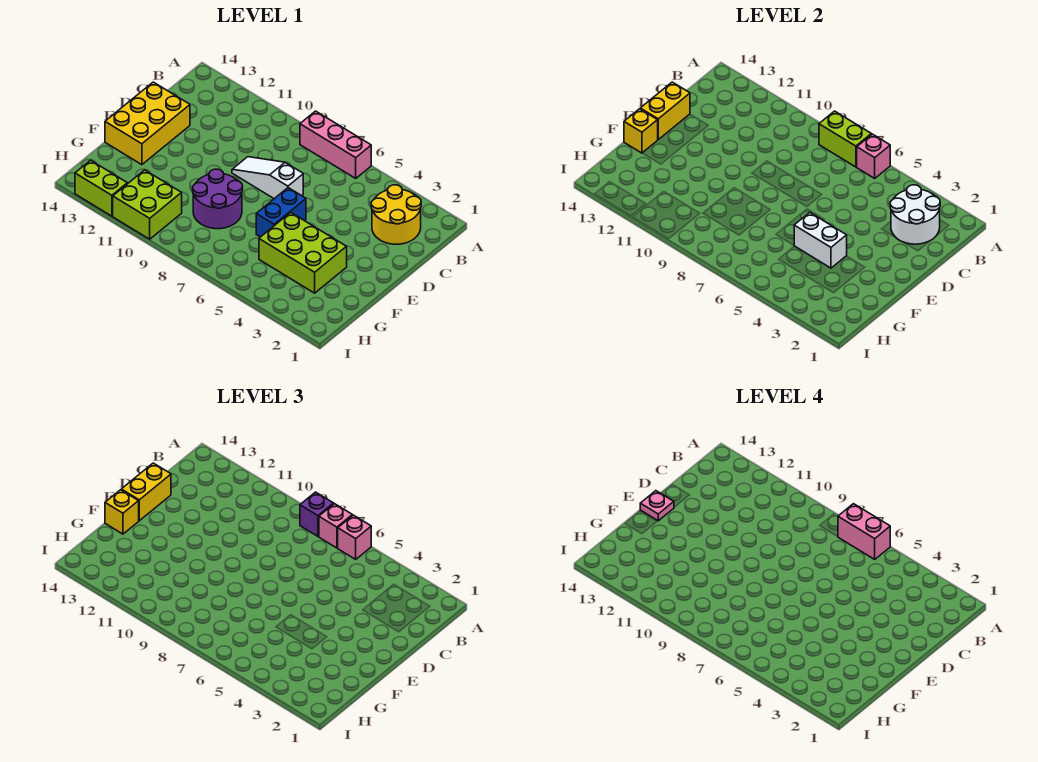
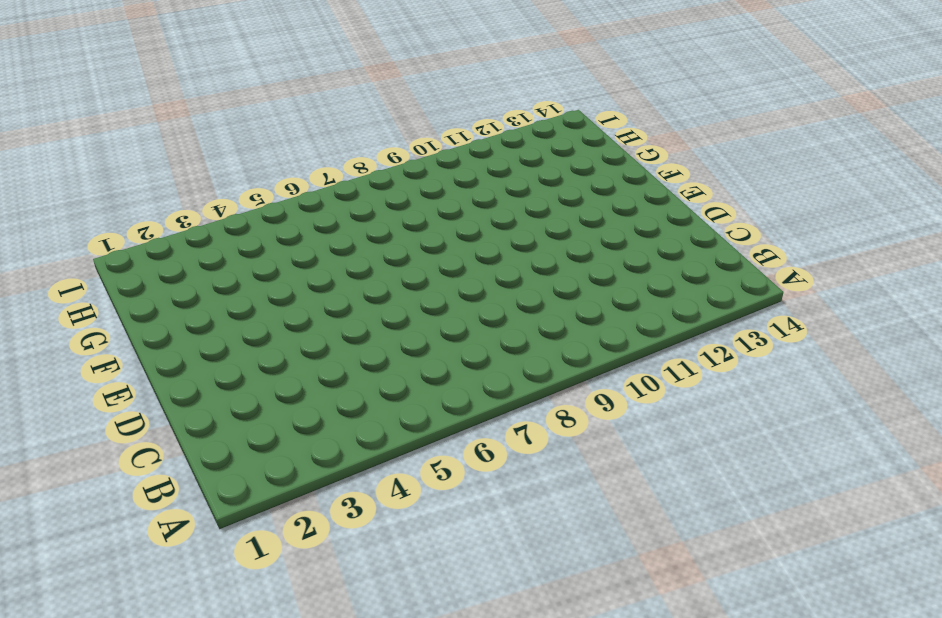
none -> pink brick A6:A8 level 1
none -> yellow round brick B2:C3 level 1
none -> white slope D7:D9 level 1 top 7

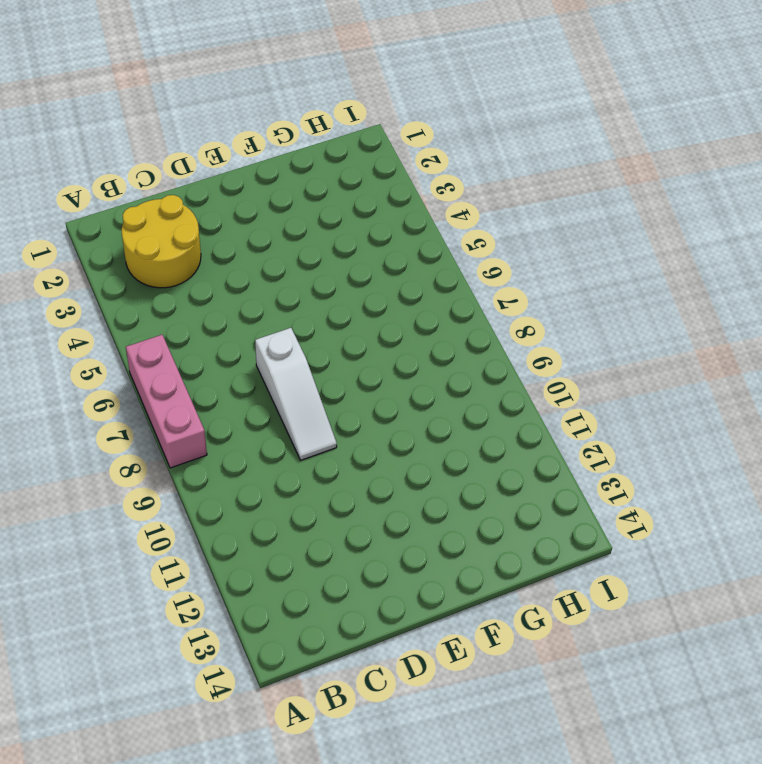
none -> yellow brick D13:F14 level 1
none -> blue brick E6:F6 level 1
none -> lime brick F3:G5 level 1

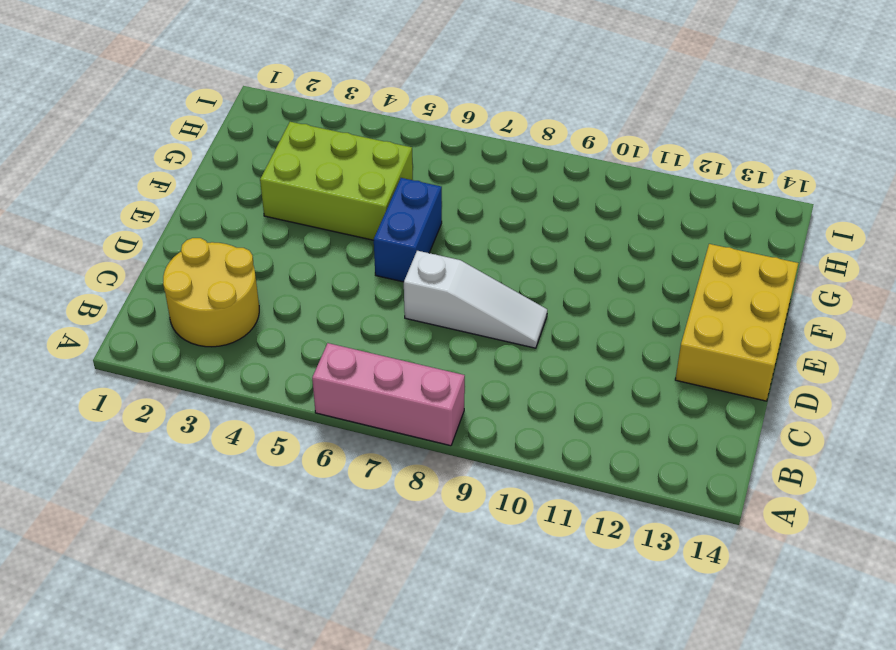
none -> purple round brick F8:G9 level 1
none -> lime brick H10:I11 level 1
none -> lime brick I12:I13 level 1

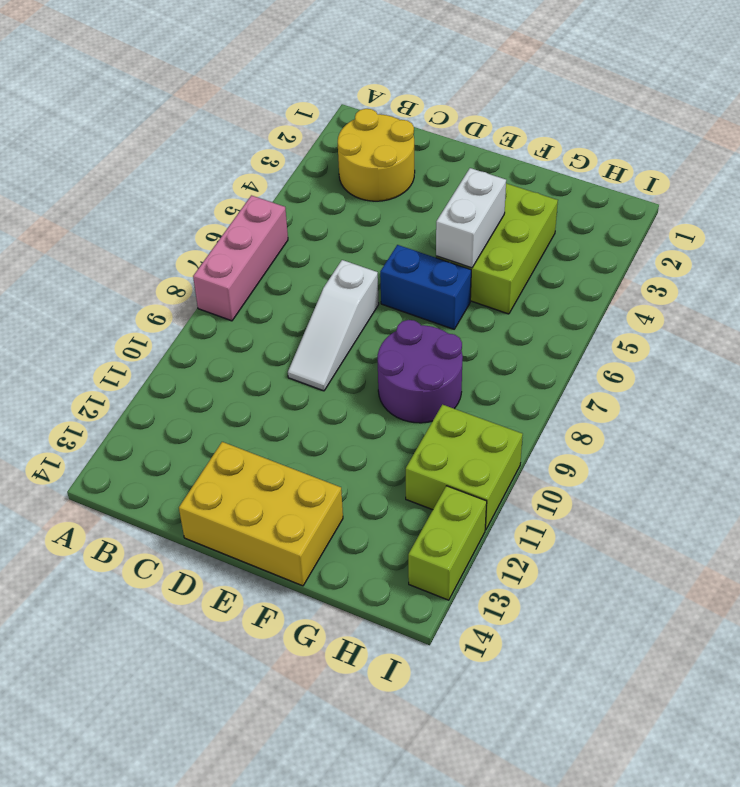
none -> pink brick A6 level 2
none -> lime brick A7:A8 level 2
none -> white round brick B2:C3 level 2

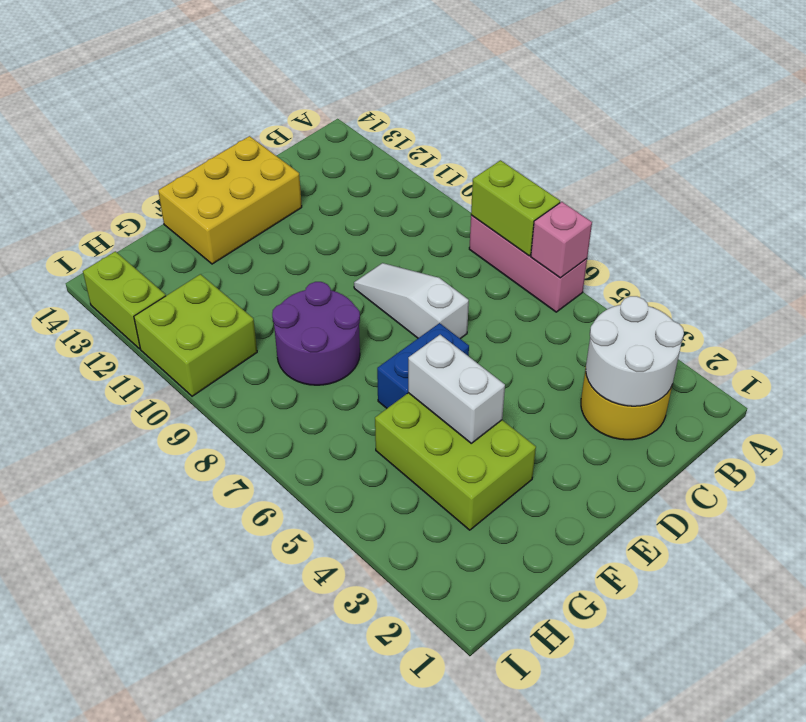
none -> yellow brick D14:E14 level 2
none -> yellow brick F14 level 2
none -> pink brick A6 level 3

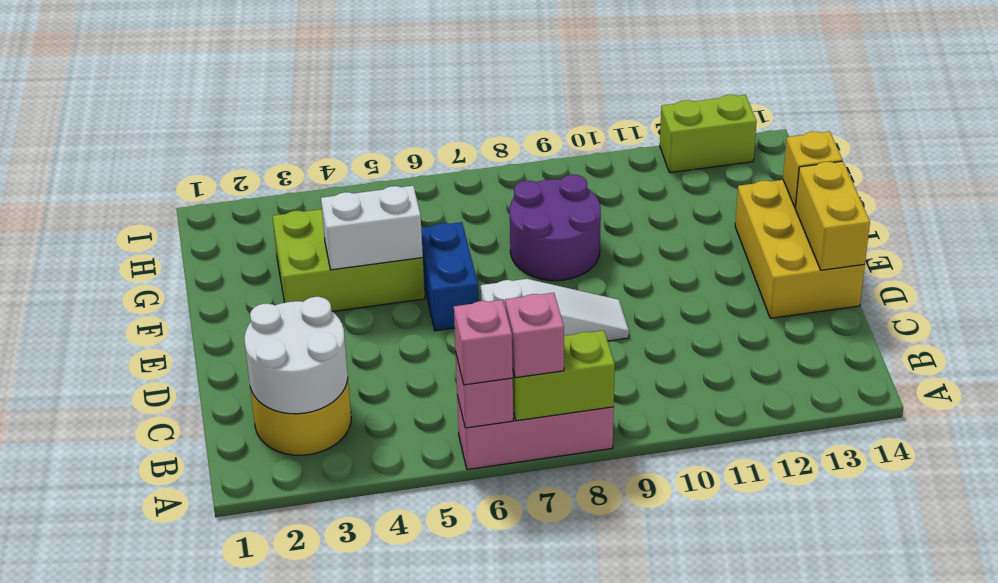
none -> lime brick H10:I11 level 1
none -> purple brick A8 level 3
none -> yellow brick D14:E14 level 3

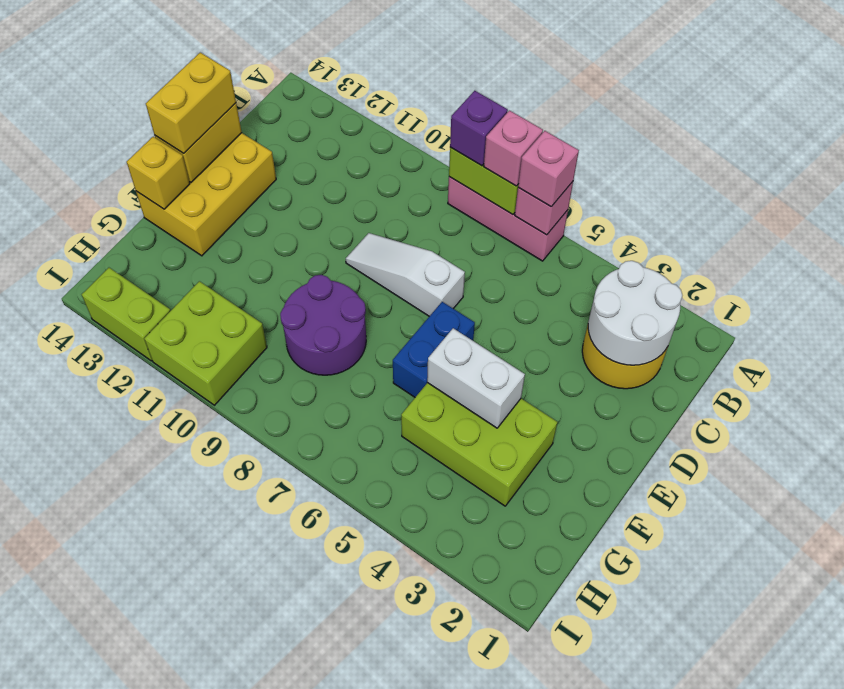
none -> yellow brick F14 level 3
none -> pink brick A6:A7 level 4
none -> pink plate E14 level 4

